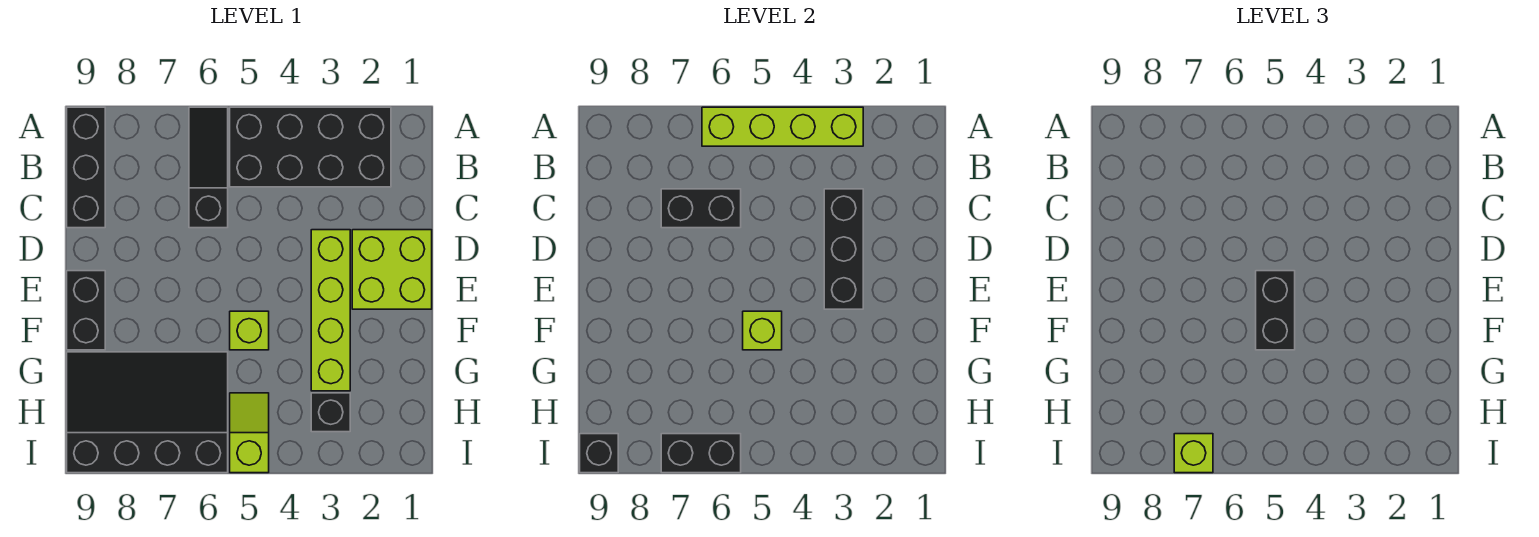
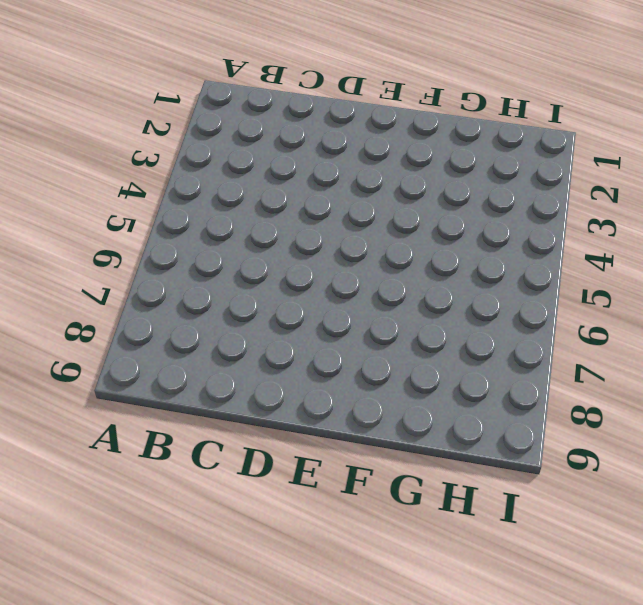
none -> black brick A2:B5 level 1
none -> black slope A6:C6 level 1 top C
none -> black brick A9:C9 level 1

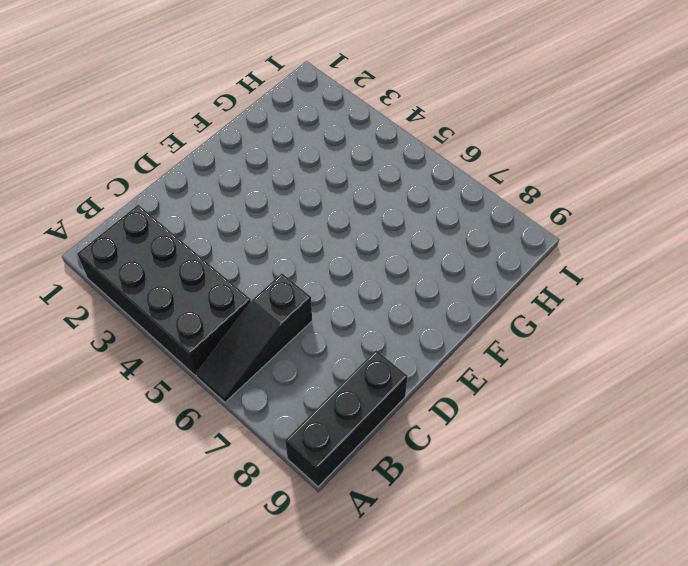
none -> lime brick D1:E2 level 1
none -> lime brick D3:G3 level 1
none -> black brick E9:F9 level 1

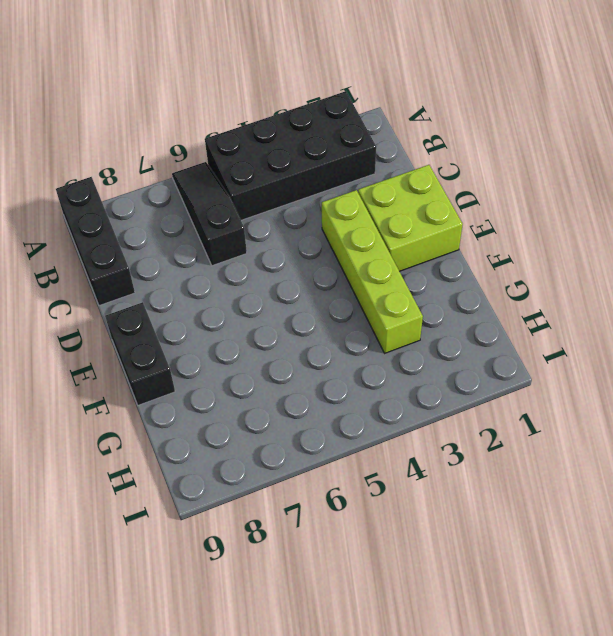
none -> lime brick F5 level 1
none -> black slope G6:I9 level 1 top I
none -> black brick H3 level 1

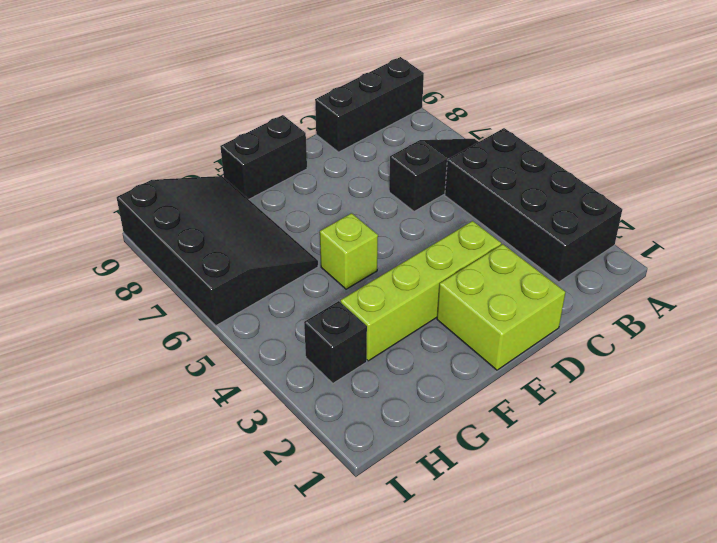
none -> lime slope H5:I5 level 1 top I
none -> lime brick A3:A6 level 2
none -> black brick C3:E3 level 2

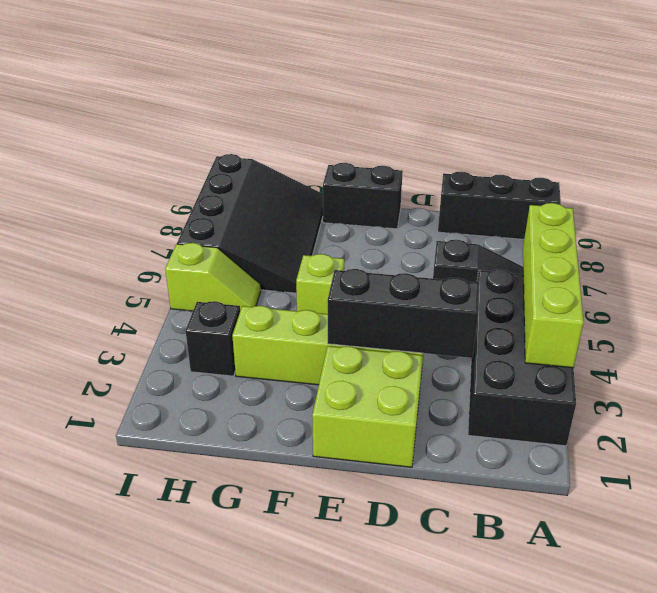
none -> black brick C6:C7 level 2
none -> lime brick F5 level 2
none -> black brick I6:I7 level 2

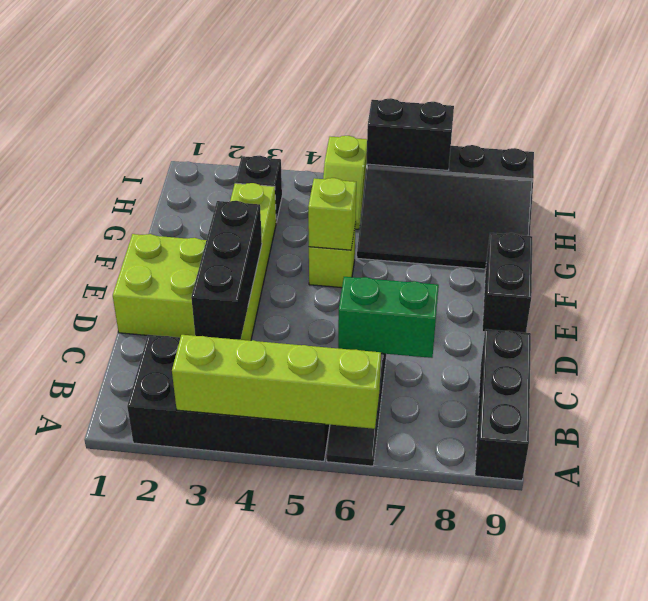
green brick C6:C7 level 2 -> black brick C6:C7 level 2
none -> black brick I9 level 2
none -> black brick E5:F5 level 3
none -> lime brick I7 level 3

